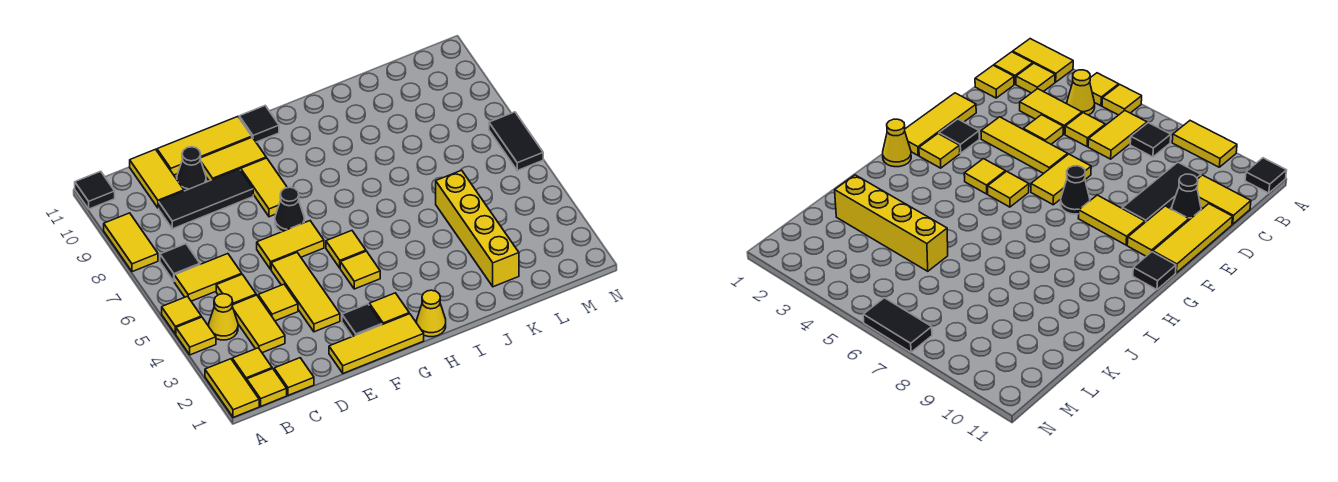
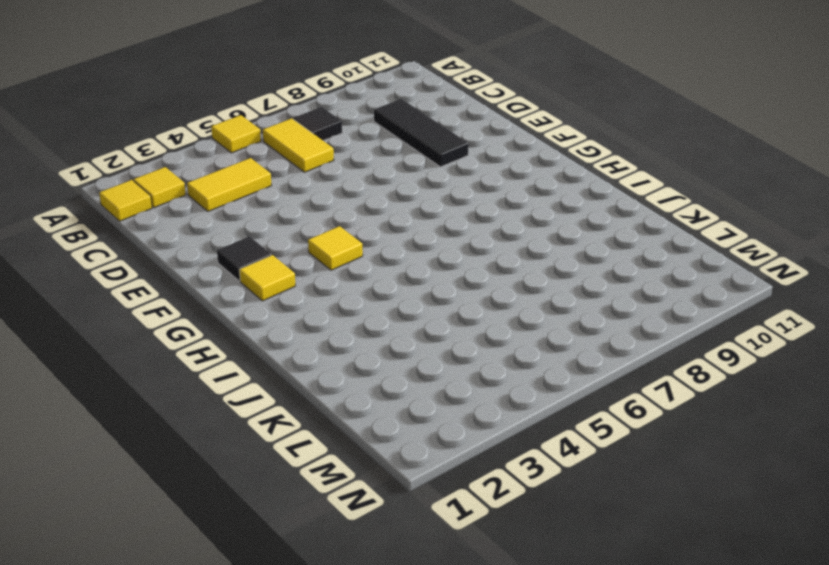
none -> yellow tile A1:A2 level 1
none -> yellow tile A4 level 1
none -> yellow tile A8:A9 level 1
none -> black tile A11 level 1

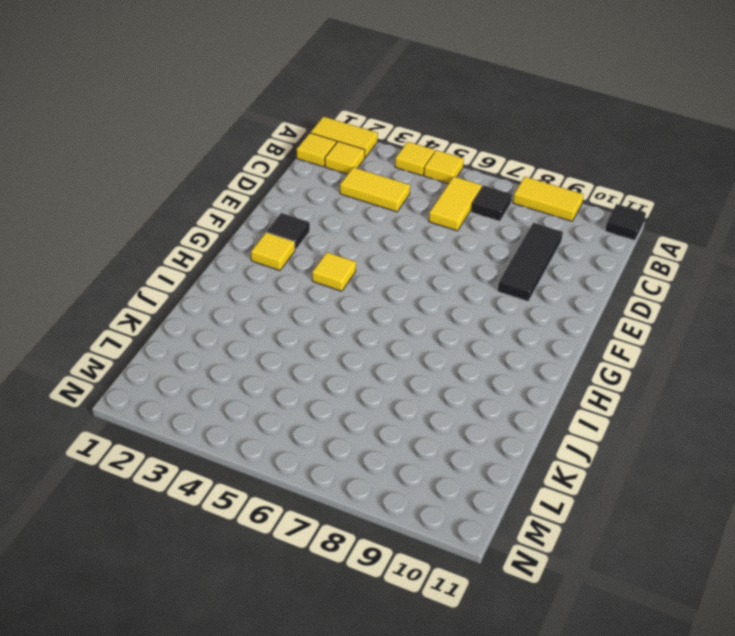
none -> yellow cone B4 level 1
none -> yellow tile C1 level 1
none -> yellow tile C5 level 1
none -> yellow tile C10:C11 level 1

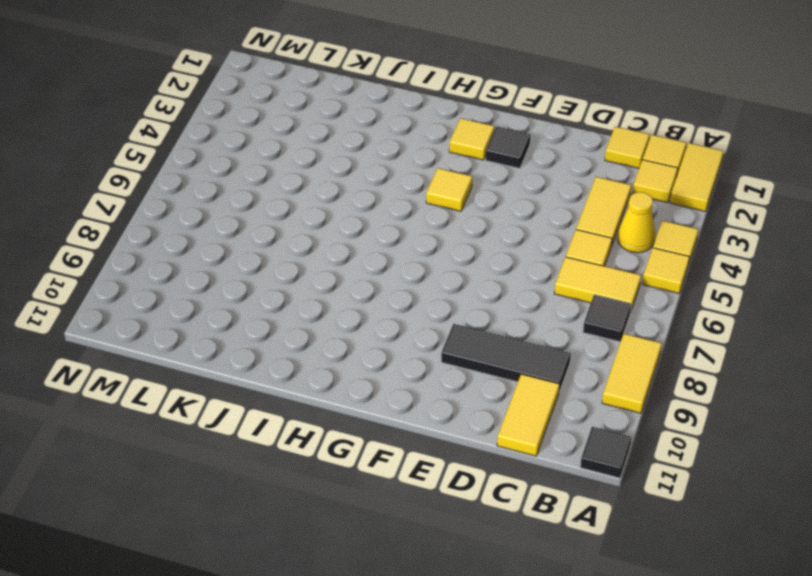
none -> yellow tile D4 level 1
none -> black cone D10 level 1
none -> yellow tile D11:F11 level 1
none -> yellow tile E1:G1 level 1

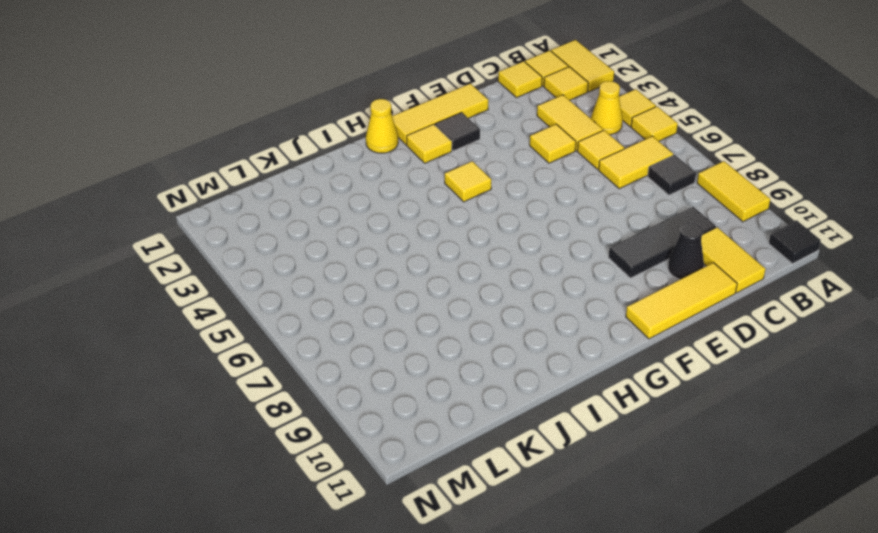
none -> yellow tile E3:E5 level 1
none -> yellow tile E6:F6 level 1
none -> yellow tile E10:F10 level 1
none -> black cone F7 level 1

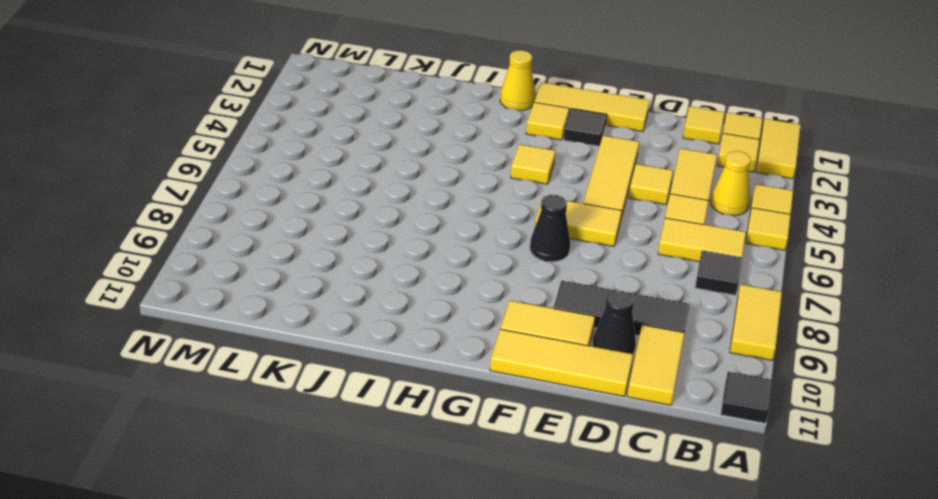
none -> yellow tile F8:F9 level 1
none -> yellow tile G5 level 1
none -> black tile G11 level 1
none -> yellow brick K2:K5 level 1

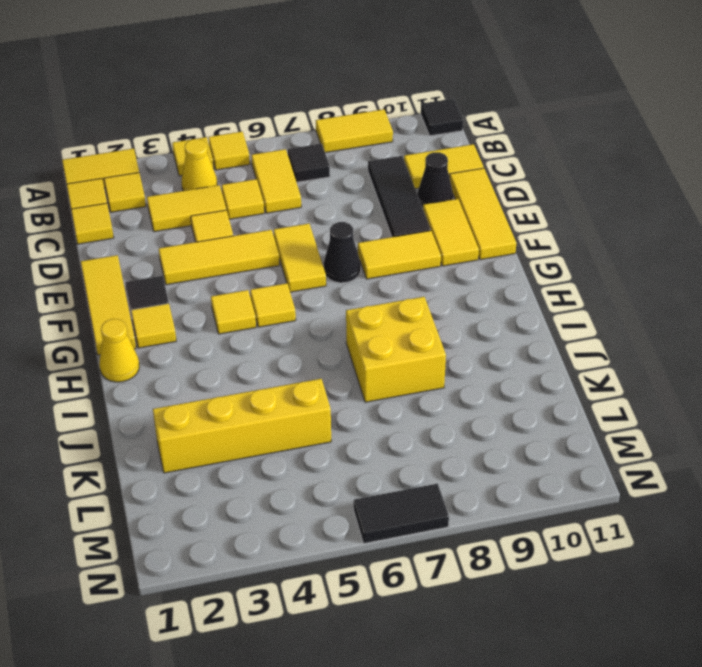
yellow brick I7:J8 level 1 -> none
none -> black tile G11 level 1

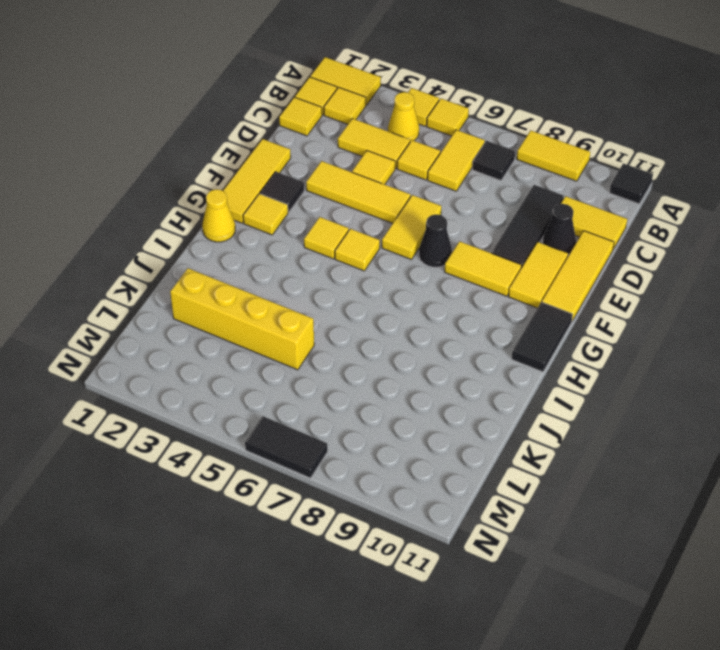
black tile G11:H11 level 1 -> black tile G11 level 1

